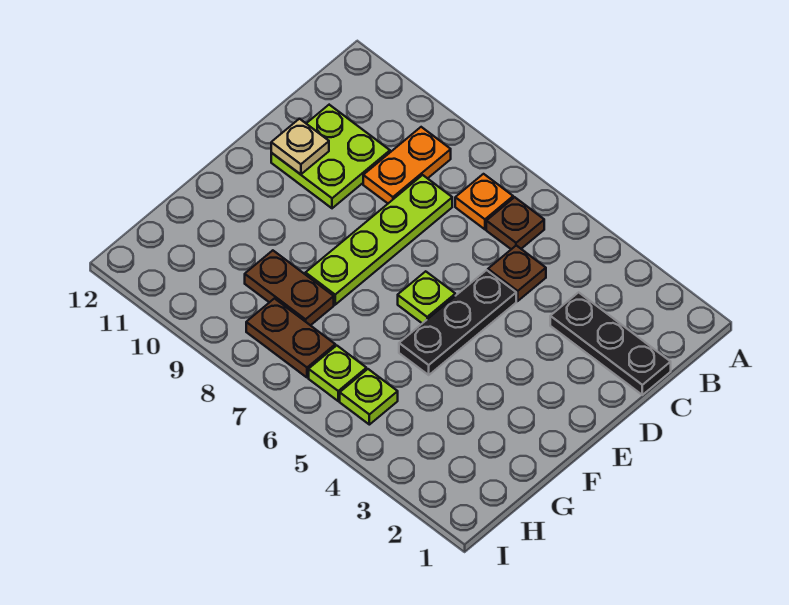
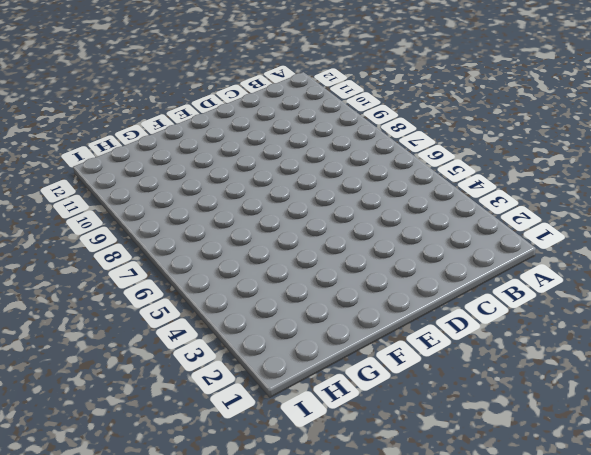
none -> brown plate B6 level 1
none -> orange plate B7 level 1
none -> orange plate B9:C9 level 1

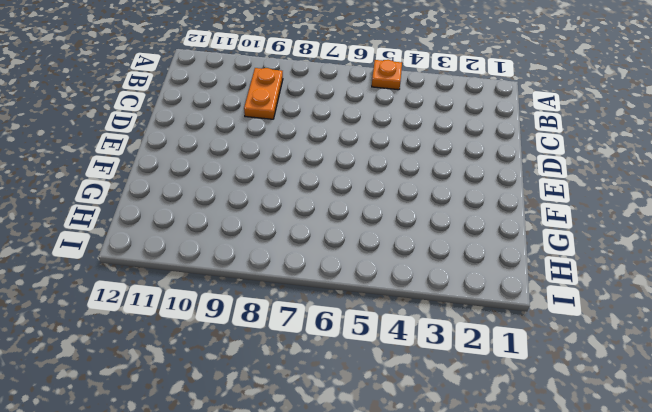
orange plate A5 level 1 -> orange plate B7 level 1
none -> brown plate B6 level 1
none -> black plate C1:C3 level 1
none -> brown plate C5 level 1

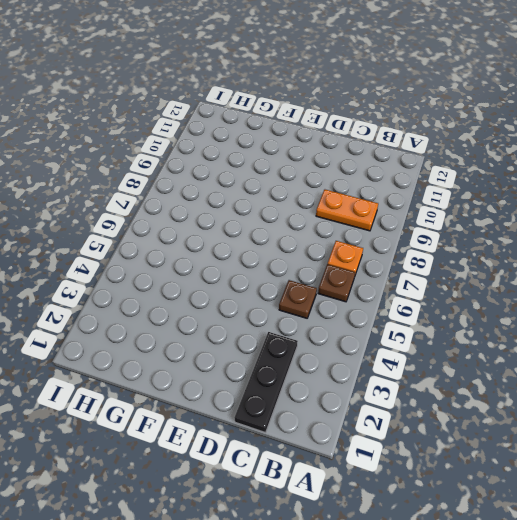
none -> lime plate C8:F8 level 1
none -> lime plate C10:D11 level 1
none -> black plate D5:F5 level 1

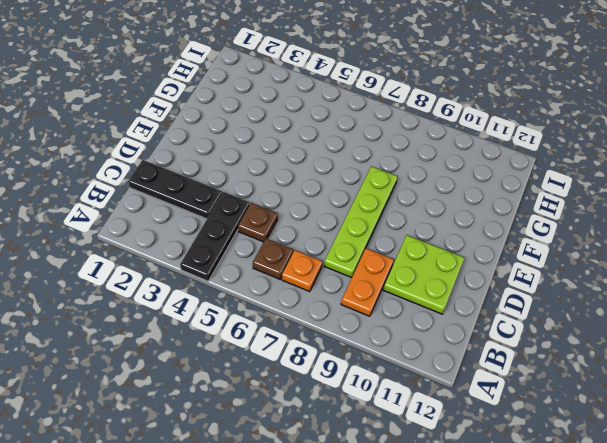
black plate A4:C4 level 1 -> black plate D5:F5 level 1
none -> lime plate E6 level 1
none -> brown plate G8:G9 level 1
none -> lime plate H5 level 1

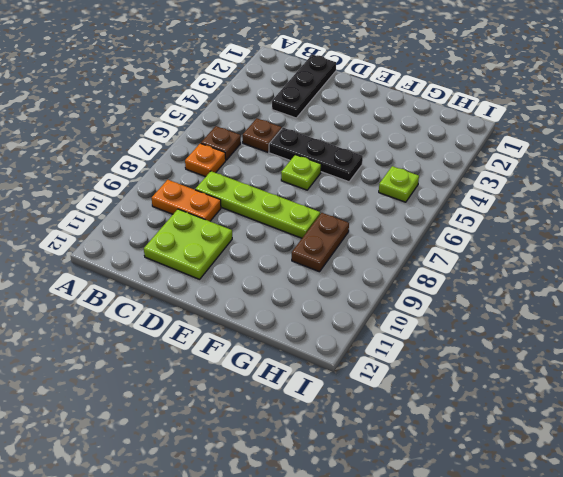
none -> lime plate H6 level 1
none -> brown plate H7:H8 level 1
none -> tan plate D11 level 2

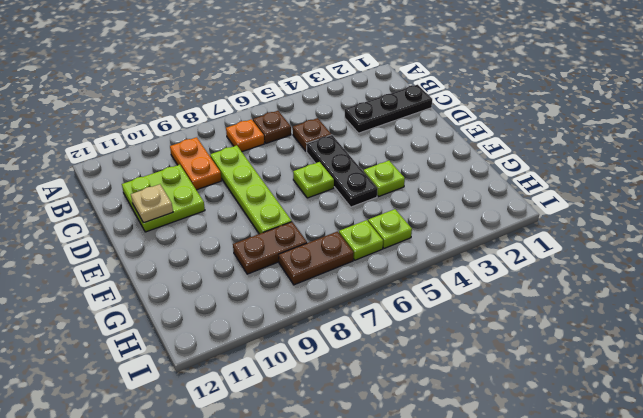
lime plate F4 level 1 -> none

